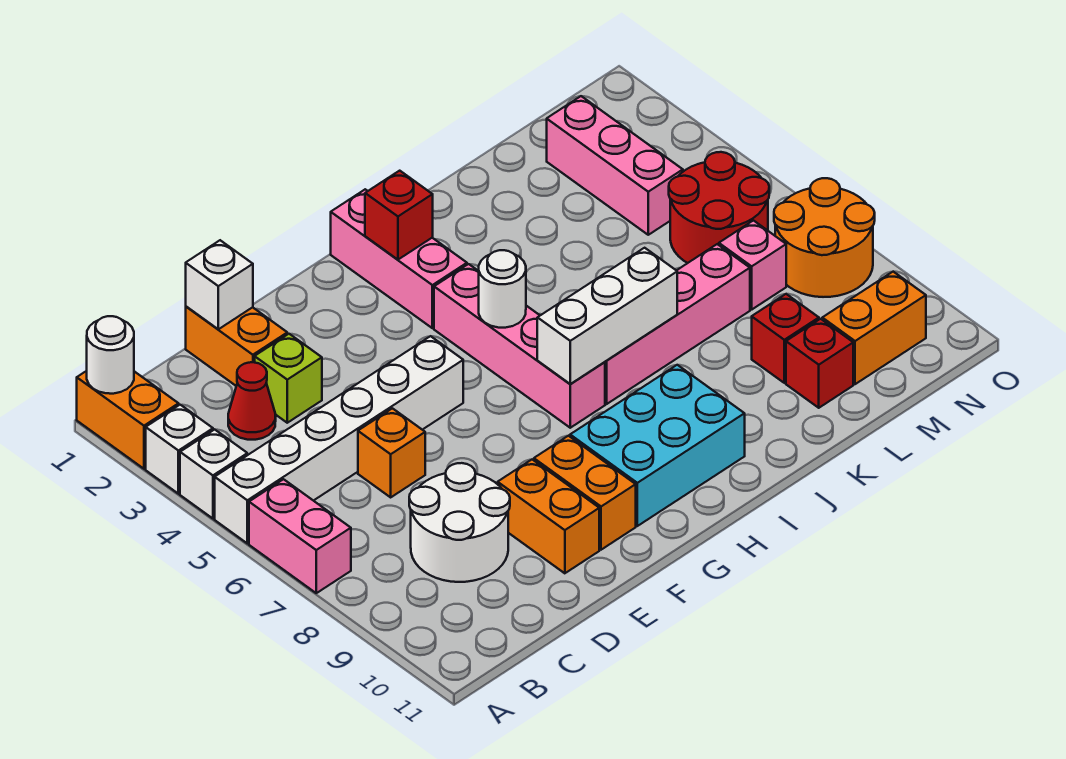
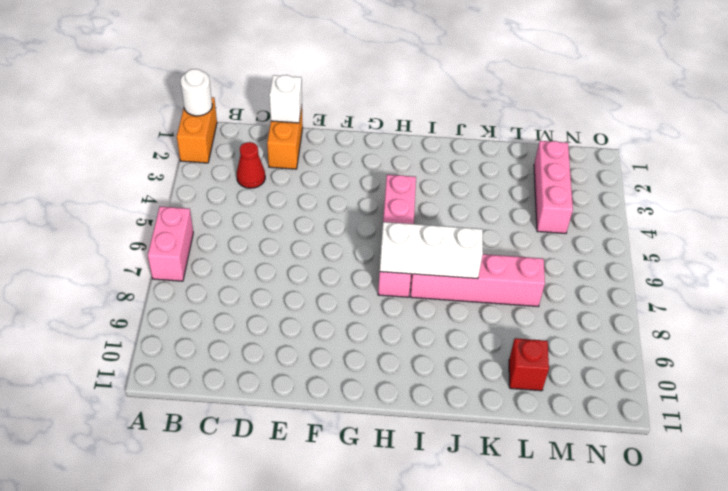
none -> white brick A3 level 1
none -> white brick A4 level 1
none -> white brick A5:F5 level 1

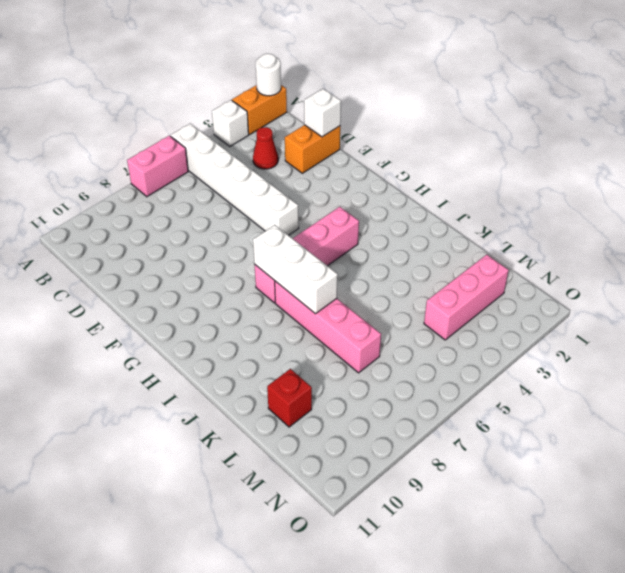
none -> white brick A4 level 1
none -> white round brick C8:D9 level 1
none -> lime brick D3 level 1

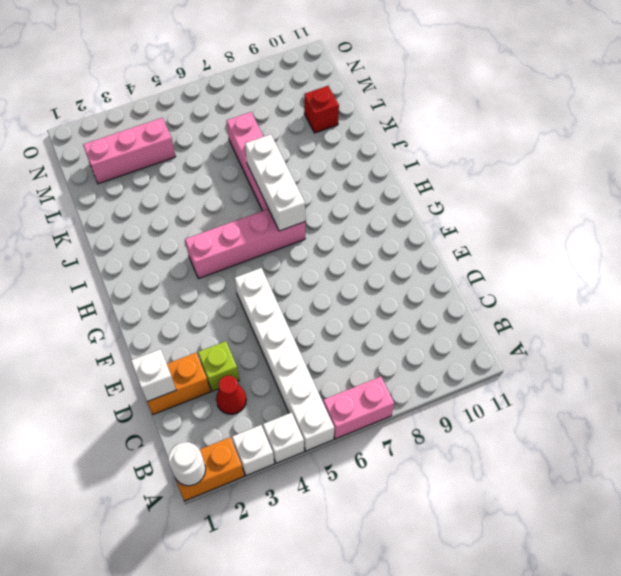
none -> white round brick C8:D9 level 1
none -> orange brick D6 level 1
none -> orange brick E9:E10 level 1

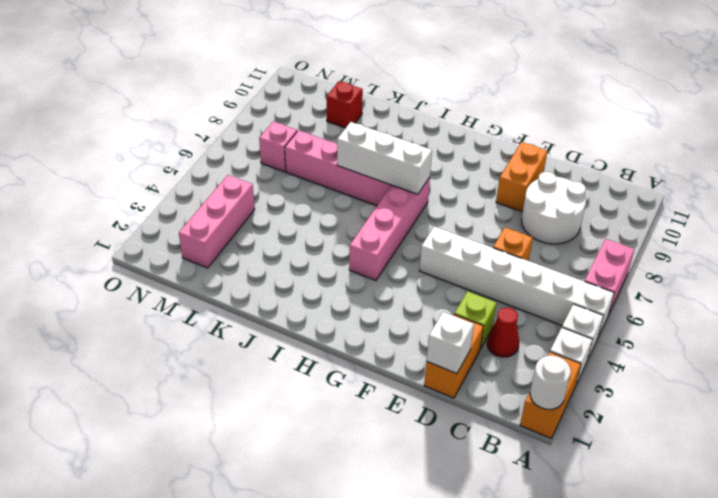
none -> orange brick F9:F10 level 1
none -> cyan brick G9:I10 level 1
none -> pink brick H1:H3 level 1

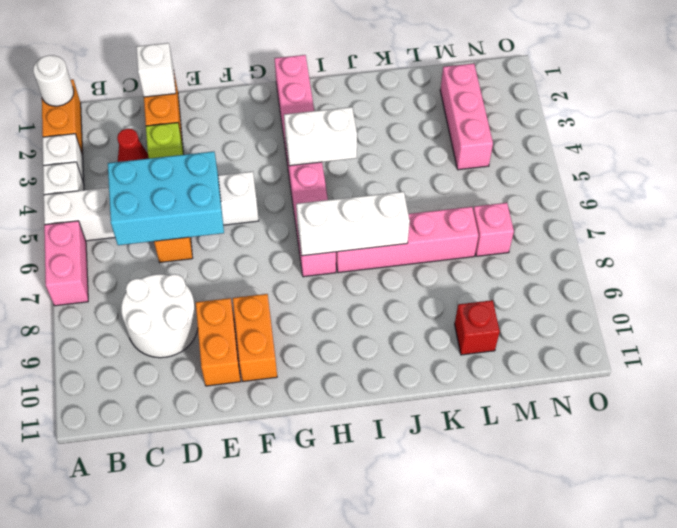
cyan brick C5:E6 level 2 -> cyan brick G9:I10 level 1
white brick H4:I4 level 2 -> none
none -> red brick L9 level 1
none -> red round brick M5:N6 level 1
none -> orange brick M10:N10 level 1

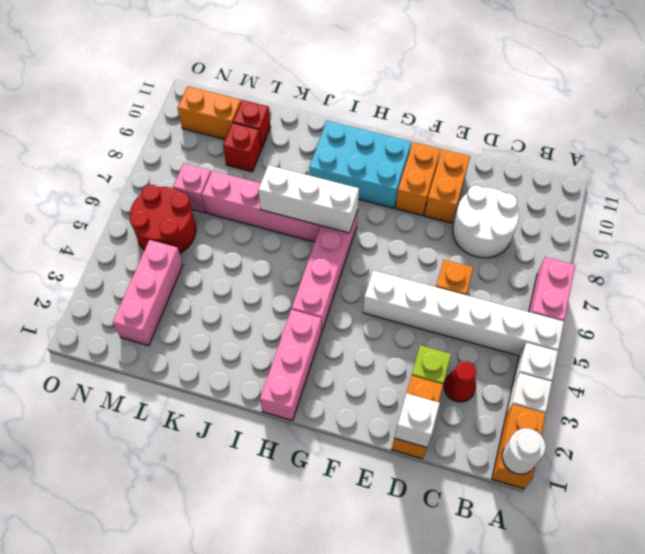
none -> orange round brick N7:O8 level 1
none -> red brick H2 level 2
none -> white round brick H5 level 2

